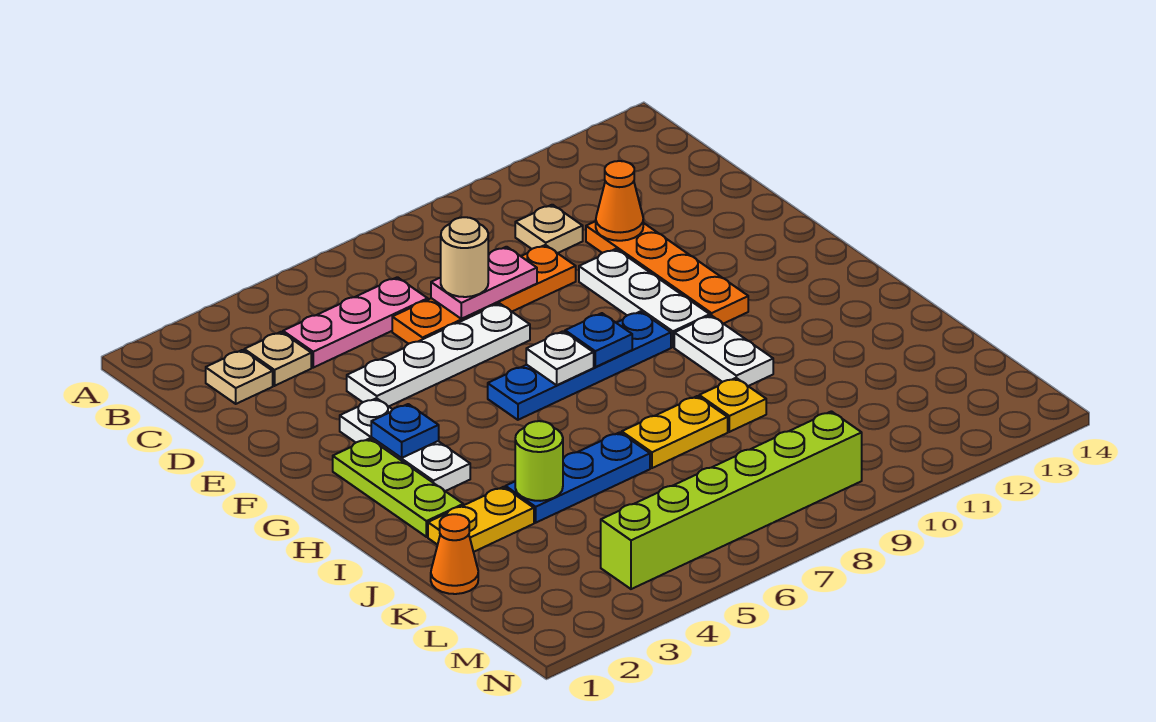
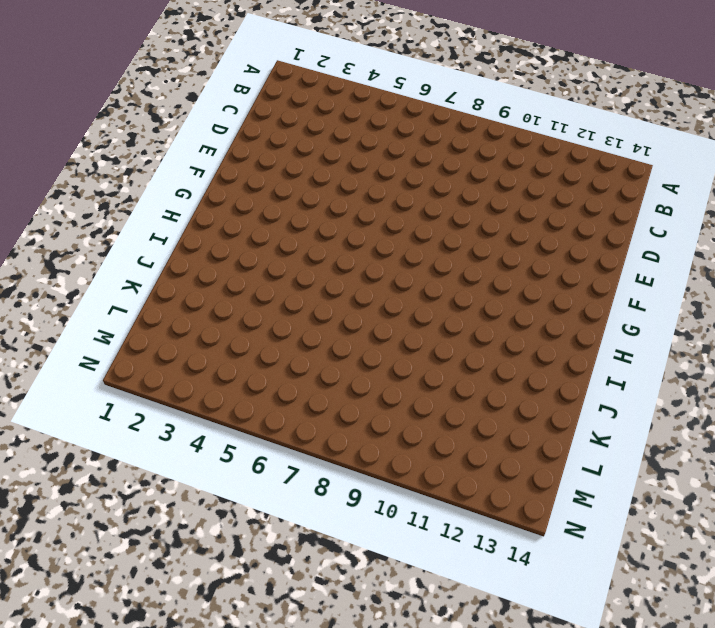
none -> tan plate C2 level 1
none -> tan plate C3 level 1
none -> pink plate C4:C6 level 1

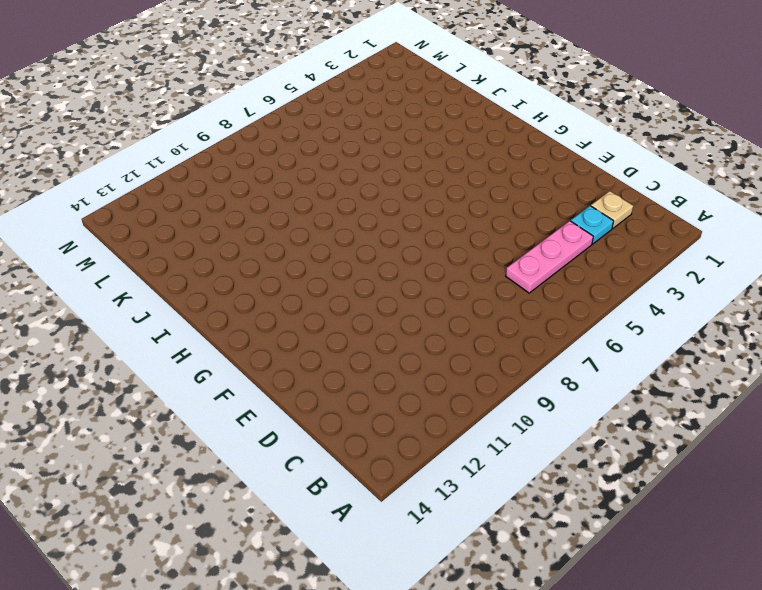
cyan plate C3 level 1 -> tan plate C3 level 1
none -> tan plate C10 level 1
none -> orange plate D6:D9 level 1
none -> orange plate D11:G11 level 1

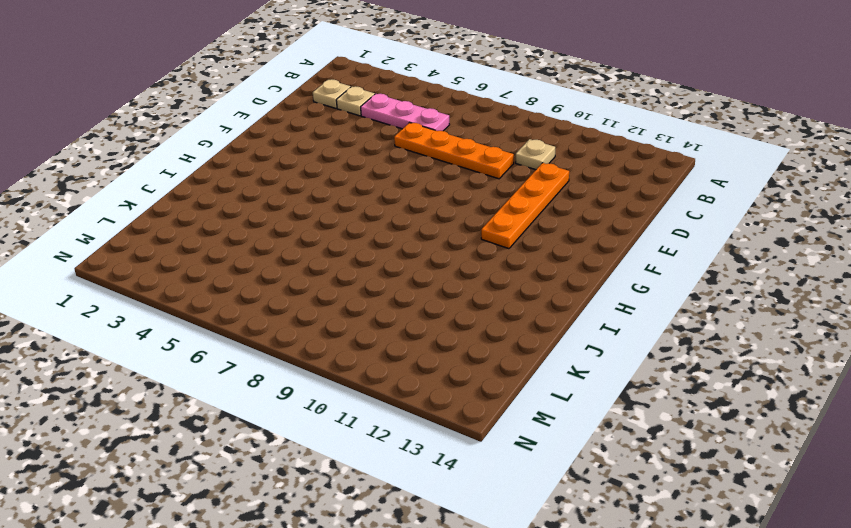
none -> white plate E4:E7 level 1
none -> white plate E10:G10 level 1
none -> white plate F3:H3 level 1

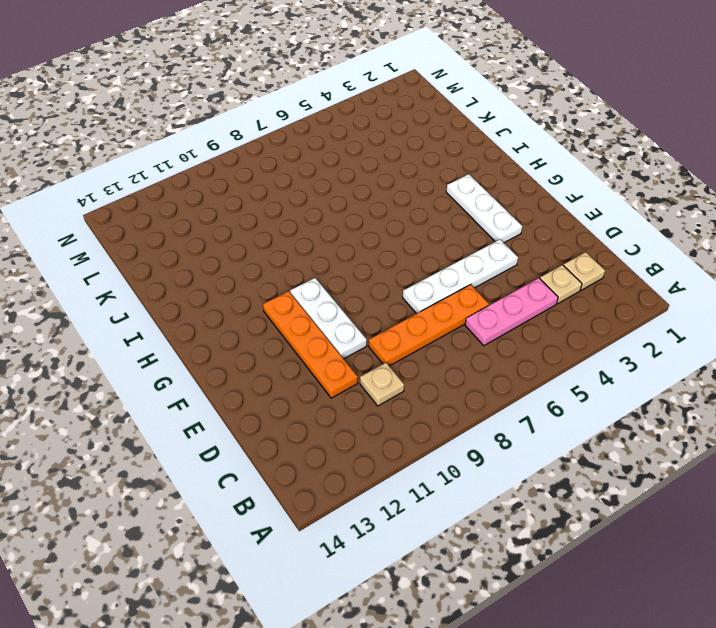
none -> lime plate G2:I2 level 1
none -> blue plate G6:G9 level 1
none -> white plate H10:I10 level 1

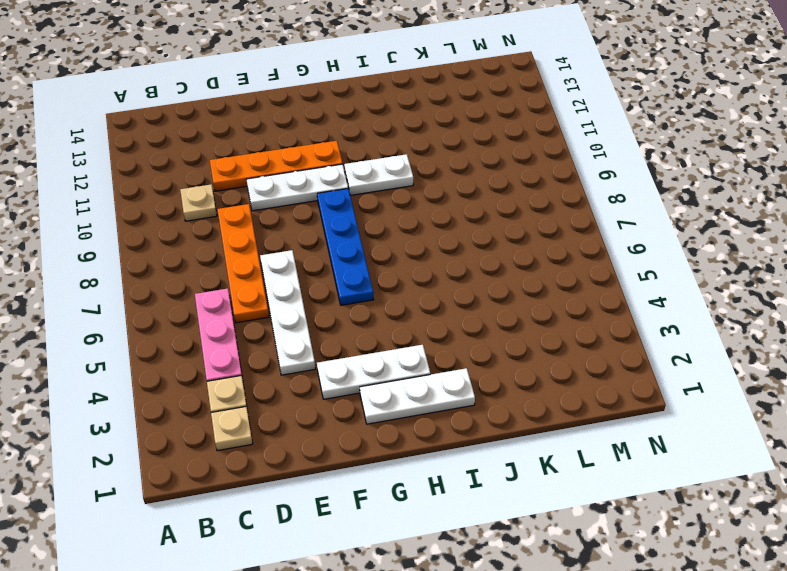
white plate G2:I2 level 1 -> lime plate G2:I2 level 1
none -> yellow plate J2:J3 level 1
none -> blue plate J4:J6 level 1
none -> yellow plate J7:J8 level 1

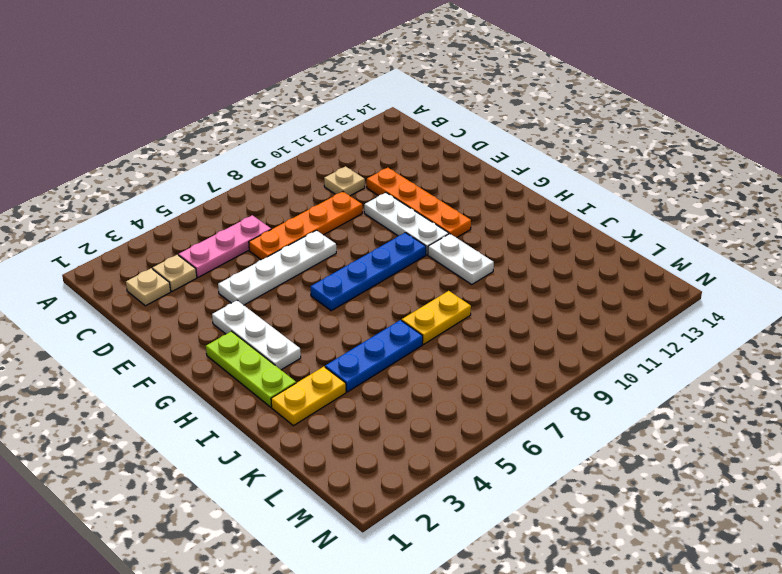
none -> yellow plate J9 level 1
none -> orange cone K1 level 1
none -> lime brick M4:M9 level 1

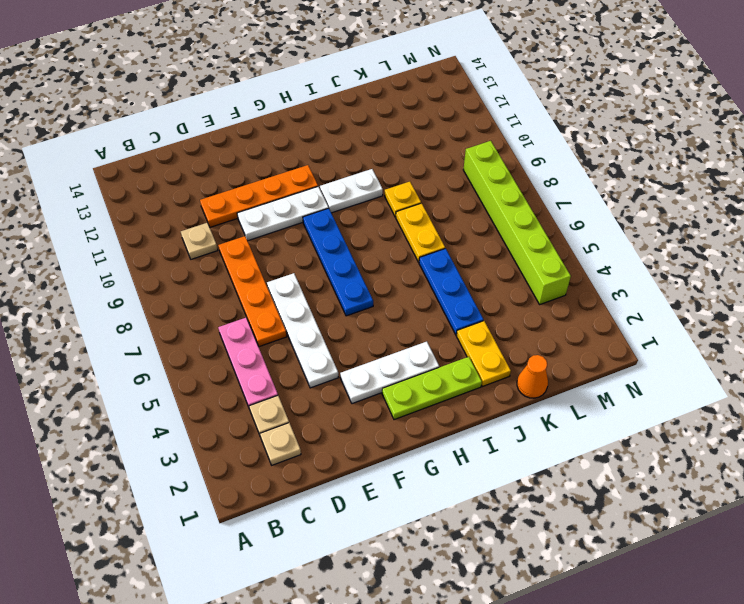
none -> pink plate D7:D8 level 2
none -> orange cone D11 level 2
none -> blue plate G3 level 2

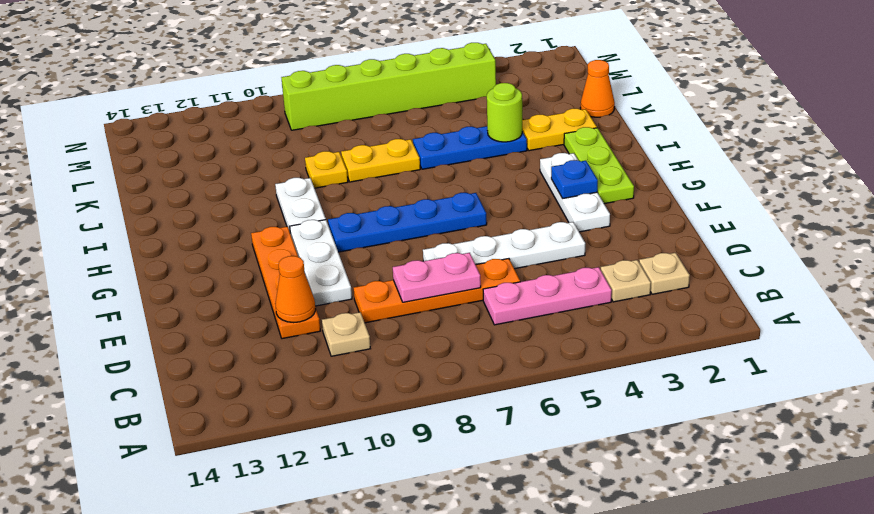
none -> white plate G7 level 2
none -> blue plate G8 level 2
none -> tan round brick D7 level 3

